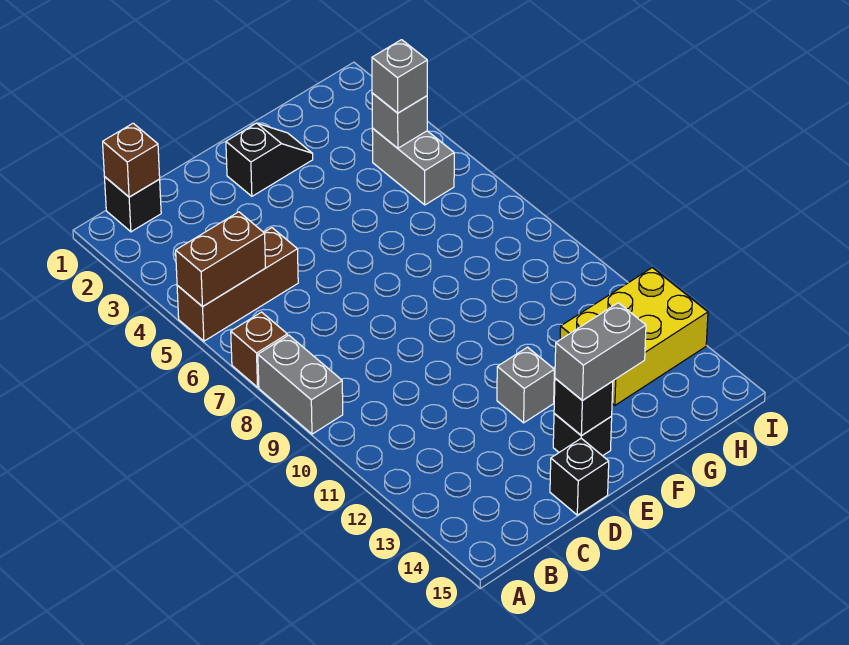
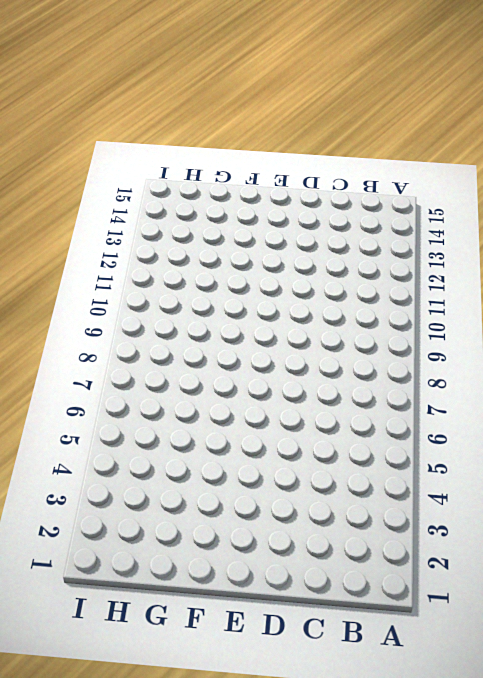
none -> brown brick A5:C5 level 1
none -> brown brick A7 level 1
none -> grey brick A8:A9 level 1

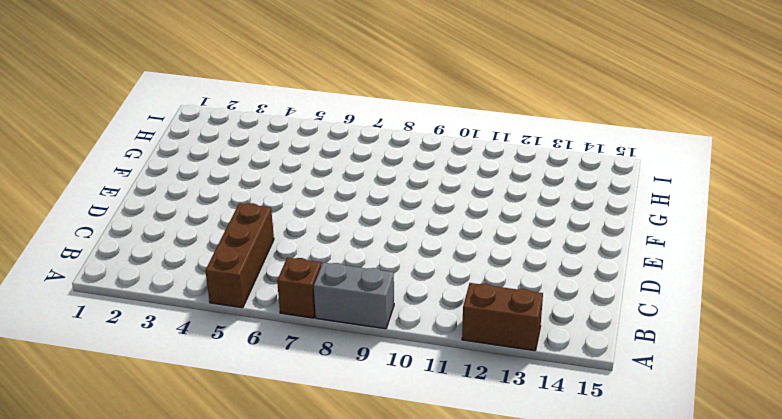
brown brick A12:A13 level 1 -> brown brick A5:B5 level 2
none -> black brick B1 level 1
none -> black brick D15 level 1
none -> black slope E2:F2 level 1 top E

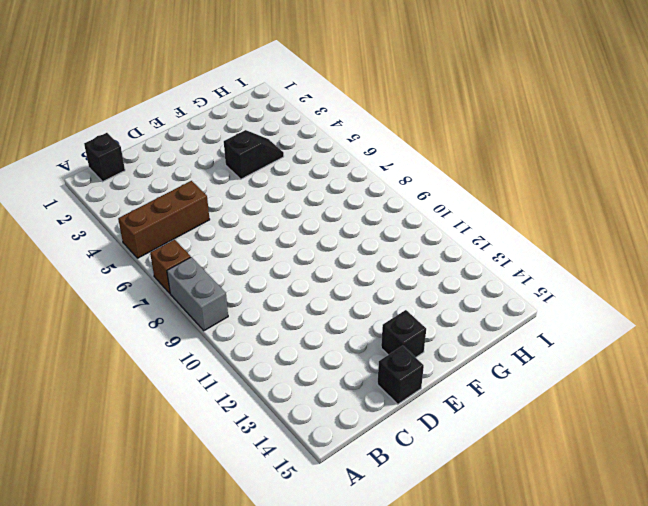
black slope F4:G4 level 1 top F -> black slope E2:F2 level 1 top E
none -> grey brick E12 level 1
none -> yellow brick G12:I13 level 1
none -> grey brick H4:H5 level 1

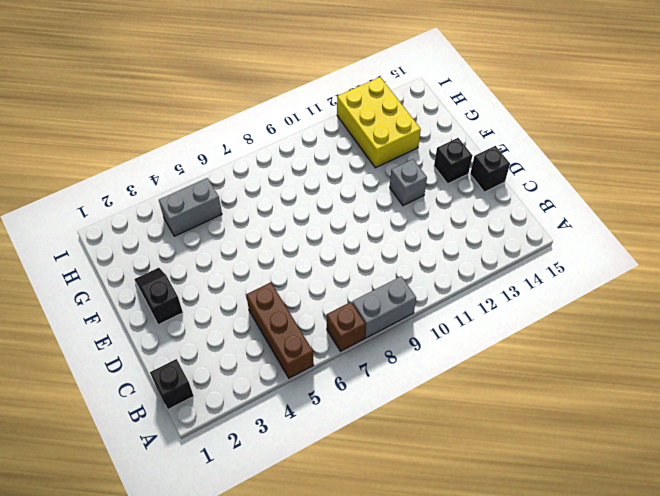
none -> brown brick A5:B5 level 2
none -> brown brick B1 level 2
none -> black brick E14 level 2

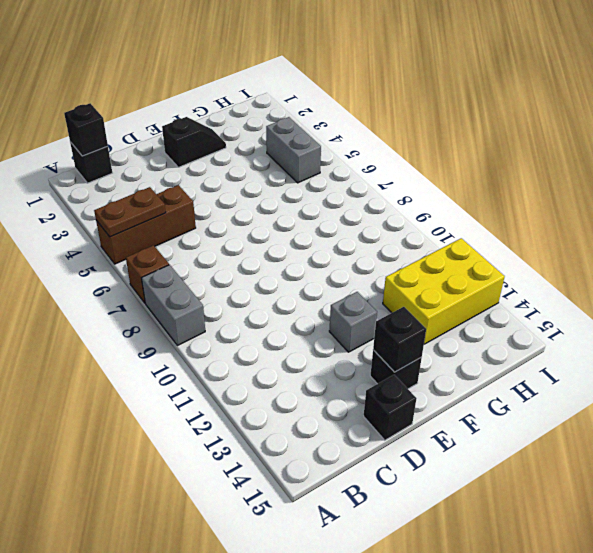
brown plate A5:B5 level 2 -> brown brick A5:B5 level 2
black brick B1 level 2 -> brown brick B1 level 2
none -> grey brick H4 level 2
none -> grey brick E14:F14 level 3
none -> grey brick H4 level 3

